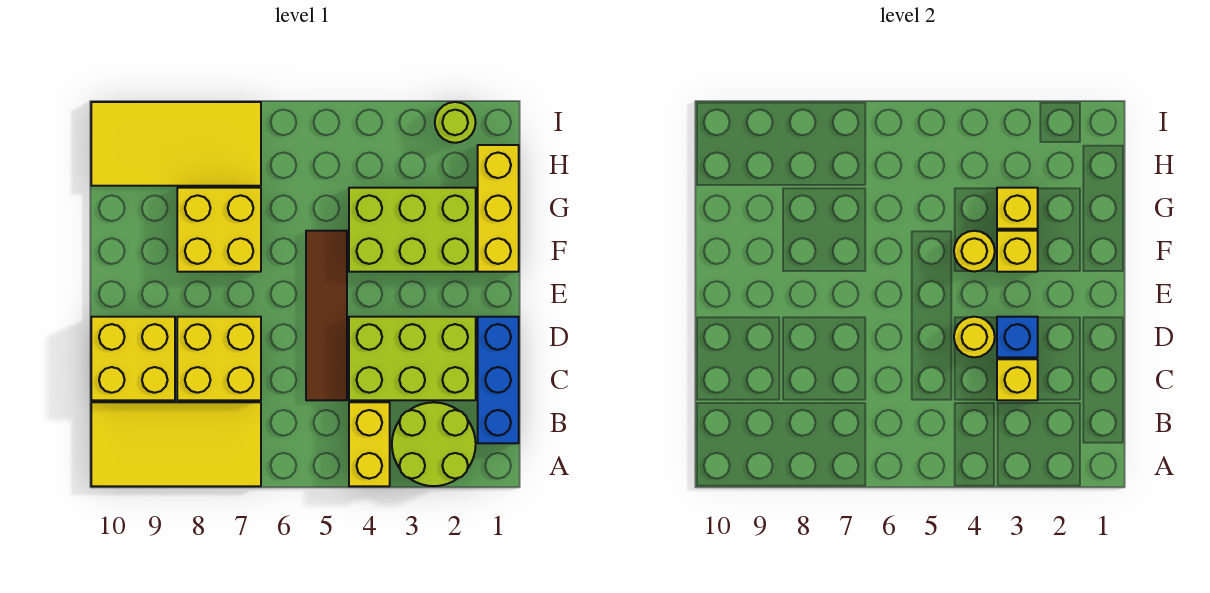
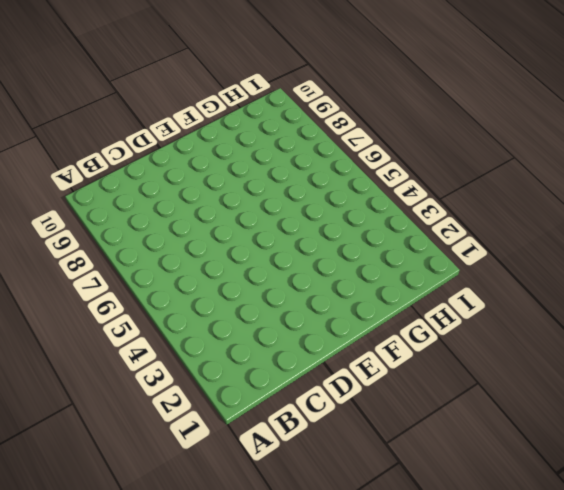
none -> lime round brick A2:B3 level 1
none -> yellow brick A4:B4 level 1
none -> yellow tile A7:B10 level 1

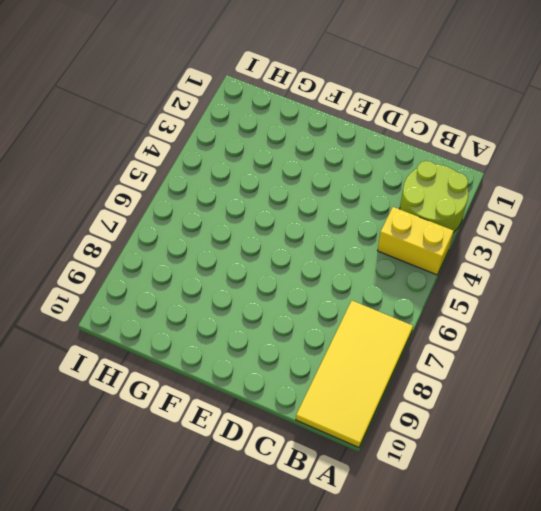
none -> blue brick B1:D1 level 1
none -> lime brick C2:D4 level 1
none -> brown tile C5:F5 level 1

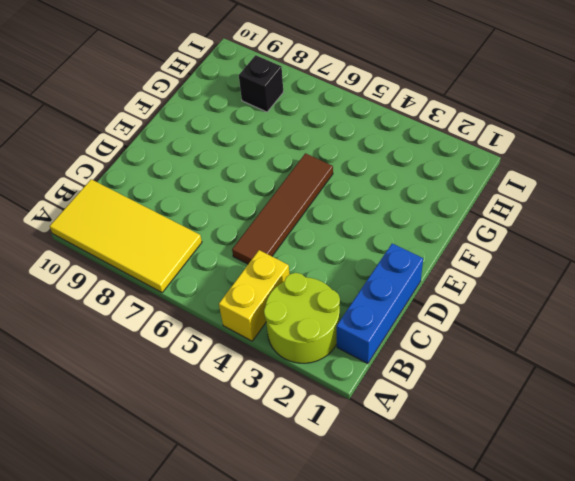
black brick H8 level 1 -> yellow tile H7:I10 level 1
none -> lime brick C2:D4 level 1
none -> yellow brick C7:D8 level 1
none -> yellow brick C9:D10 level 1

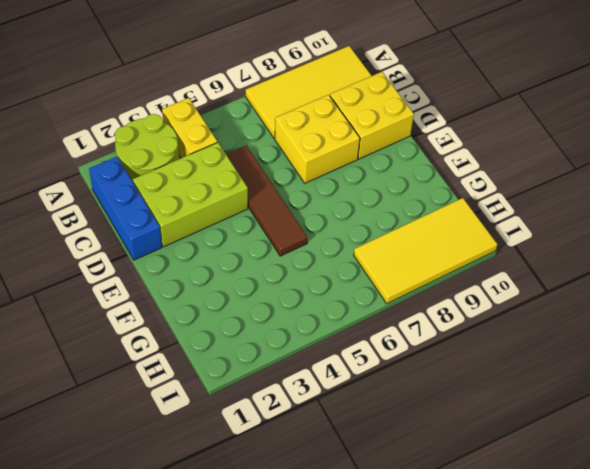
none -> yellow brick F1:H1 level 1
none -> lime brick F2:G4 level 1
none -> yellow brick F7:G8 level 1

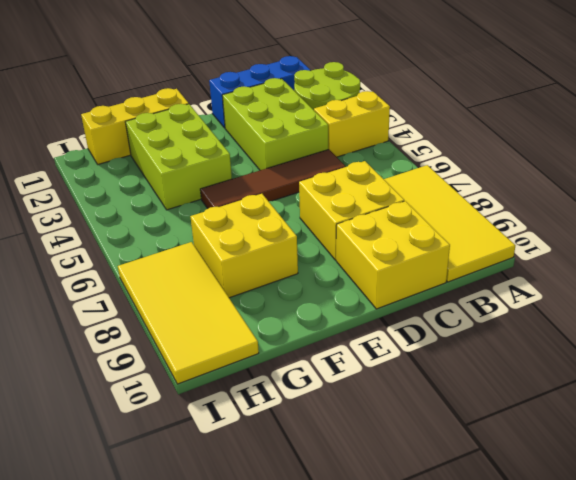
none -> lime round brick I2 level 1
none -> yellow brick C3 level 2
none -> blue brick D3 level 2

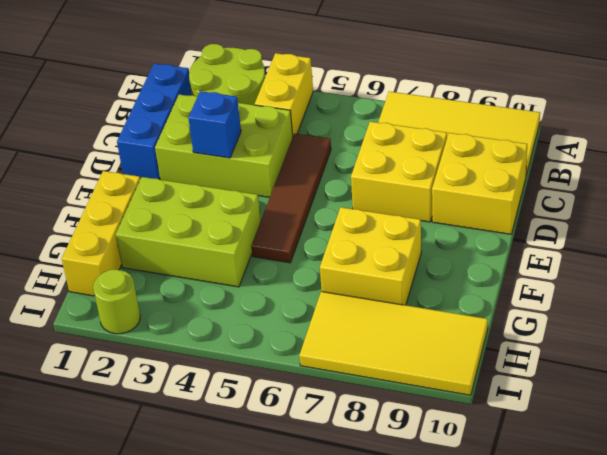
none -> yellow brick C3 level 2
none -> yellow round brick D4 level 2
none -> yellow brick F3 level 2

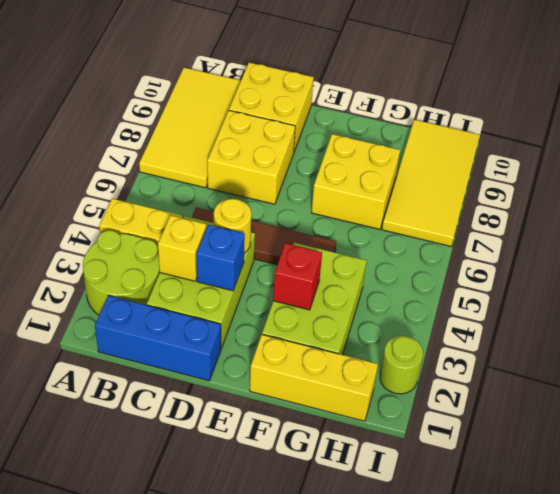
red brick F3 level 2 -> yellow brick F3 level 2
none -> yellow round brick F4 level 2
none -> yellow brick G3 level 2

